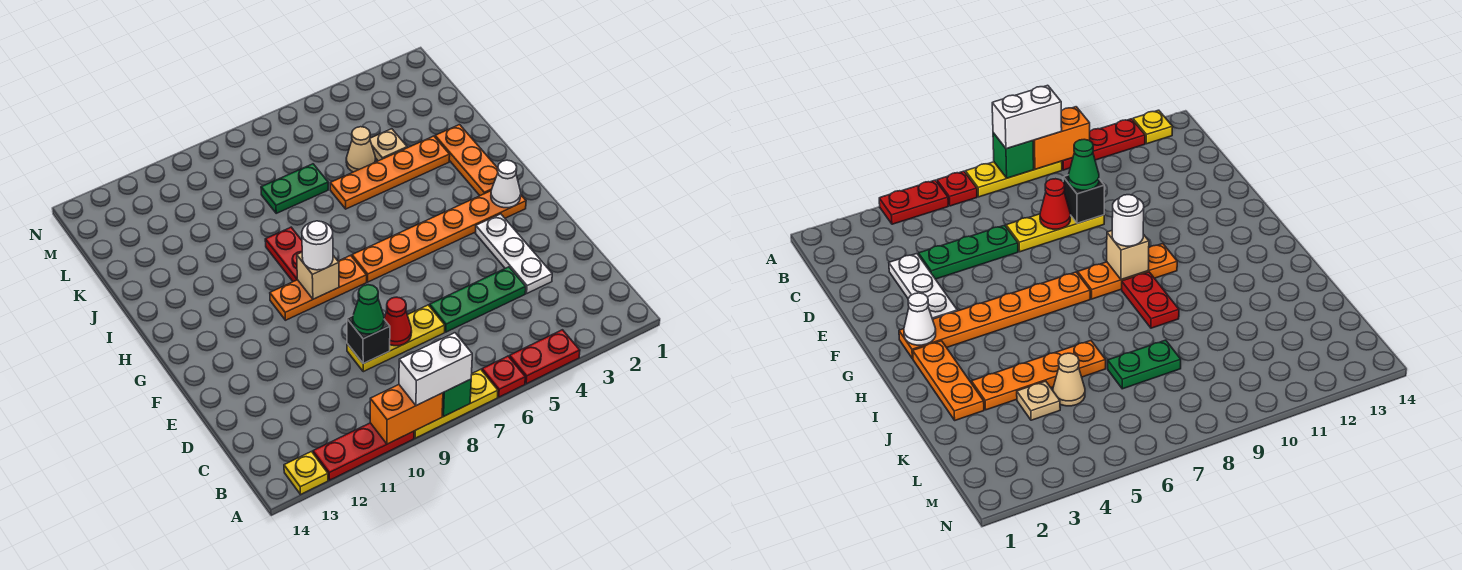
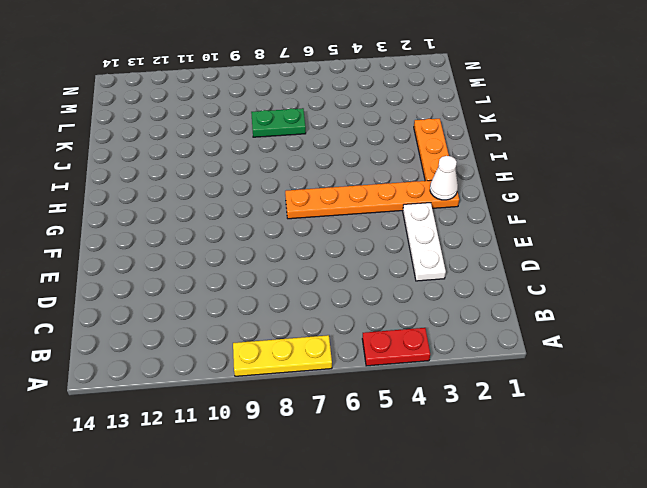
none -> red plate A6 level 1
none -> red plate A10:A12 level 1
none -> yellow plate A13 level 1

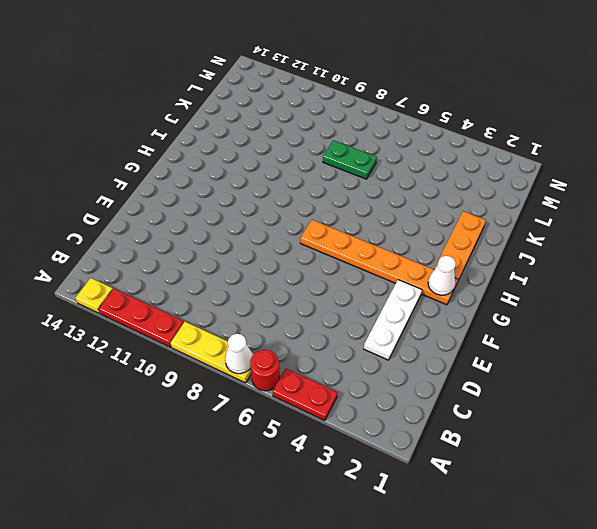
red round brick A6 level 1 -> red plate A6 level 1
white cone A7 level 2 -> none
none -> green plate D4:D6 level 1
none -> yellow plate D7:D9 level 1
none -> orange plate G8:G10 level 1

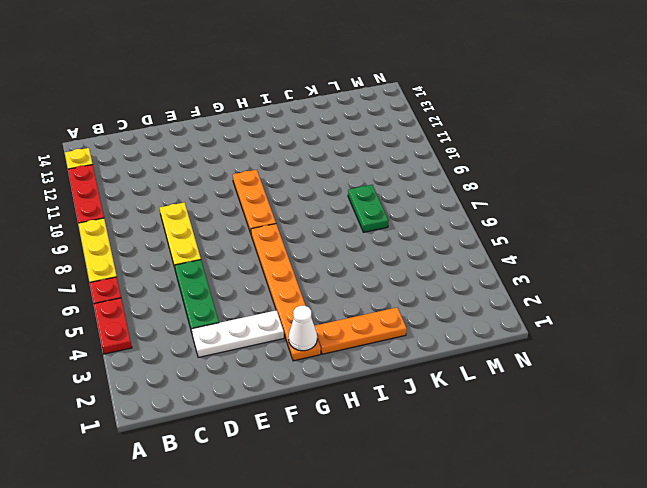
none -> red plate H9:I9 level 1
none -> orange plate J3:J6 level 1
none -> tan plate K4 level 1

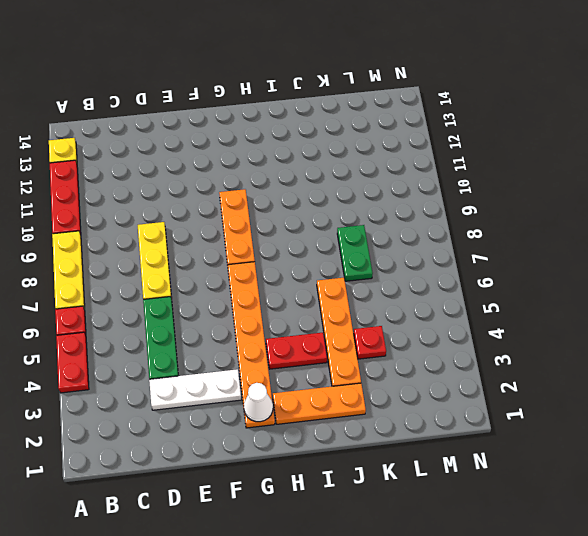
red plate H4:I4 level 1 -> red plate H9:I9 level 1
red plate K4 level 1 -> tan plate K4 level 1
none -> tan cone K5 level 1
none -> green brick A8 level 2
none -> orange brick A9:A10 level 2

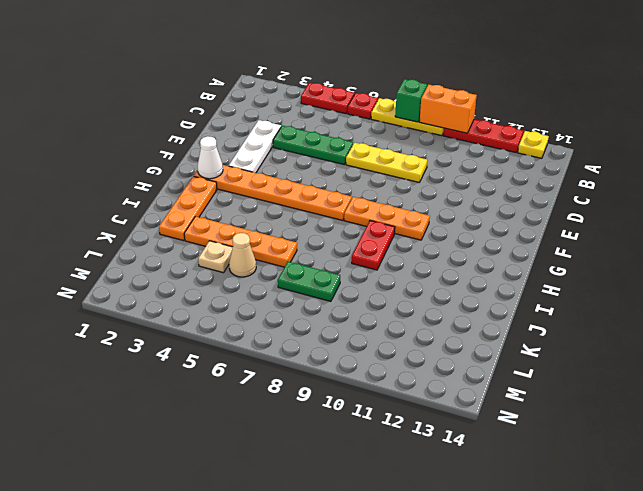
none -> red cone D8 level 2
none -> black brick D9 level 2
none -> tan brick G9 level 2

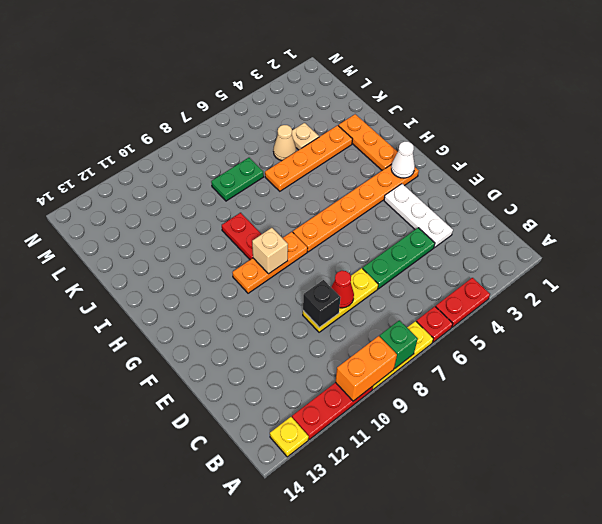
none -> white brick A8:A9 level 3
none -> green cone D9 level 3
none -> white round brick G9 level 3

